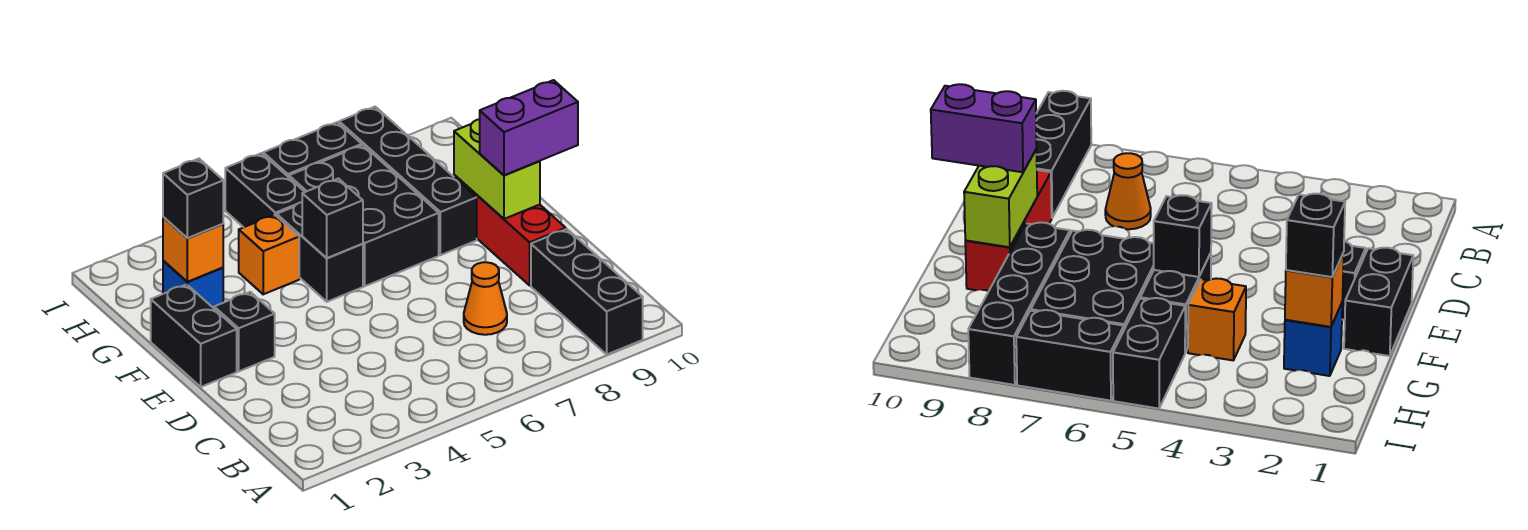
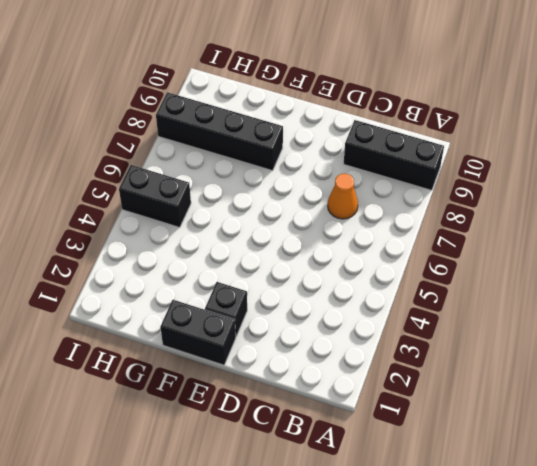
none -> red brick D9:F9 level 1
none -> black brick F5:G5 level 1
none -> black brick F6:H7 level 1

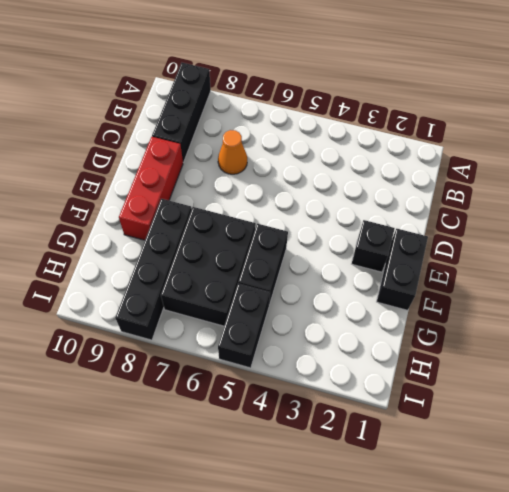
none -> blue brick G2 level 1
none -> orange brick G4 level 1
none -> black brick I6:I7 level 1

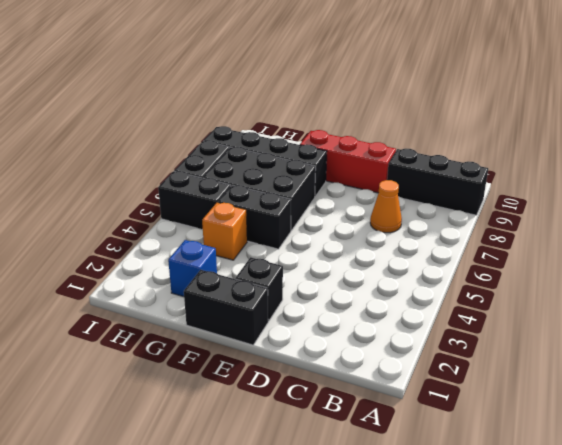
none -> lime brick E9:F9 level 2
none -> black brick F5 level 2
none -> orange brick G2 level 2

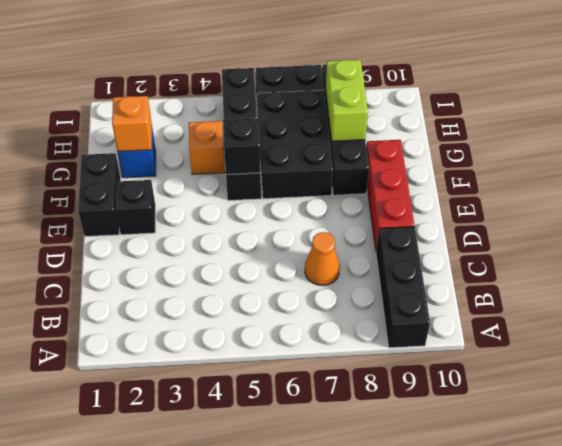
lime brick G8:H8 level 2 -> lime brick E9:F9 level 2
none -> purple brick E9:E10 level 3
none -> black brick G2 level 3

